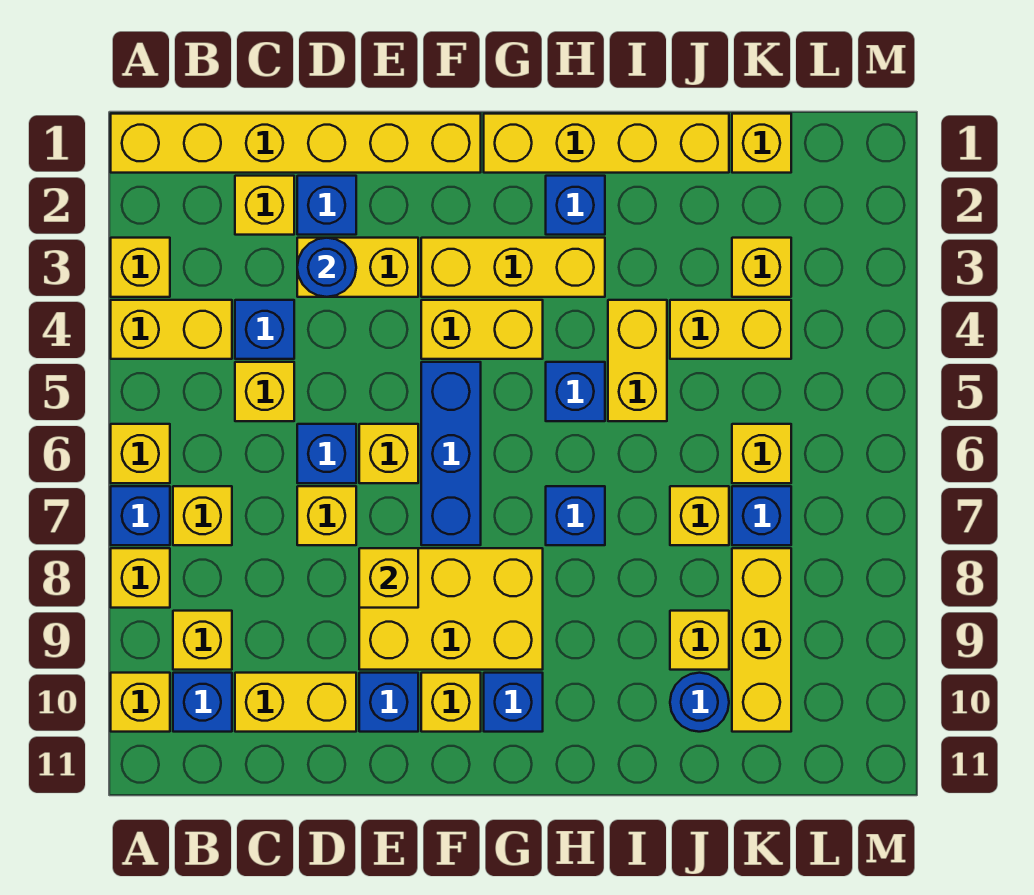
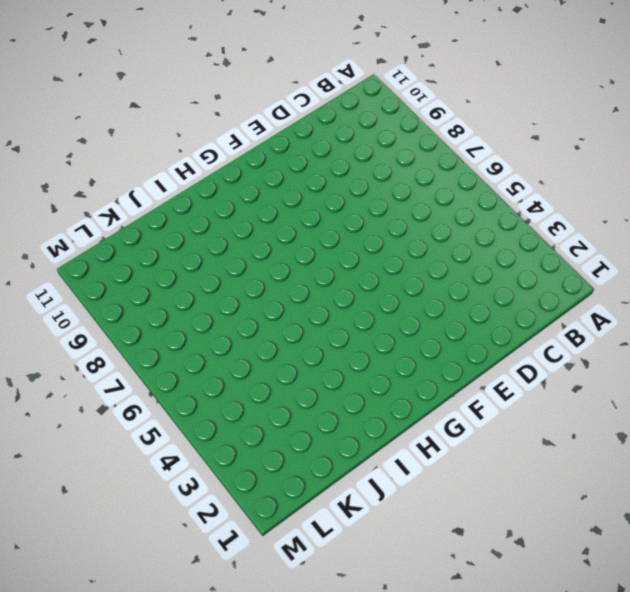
none -> yellow brick A1:F1 level 1
none -> yellow brick A3 level 1
none -> yellow brick A4:B4 level 1
none -> yellow brick A6 level 1

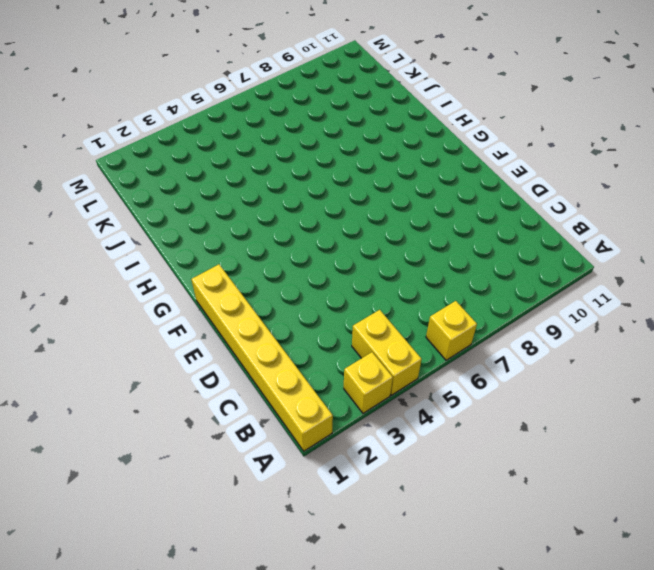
none -> blue brick A7 level 1
none -> yellow brick A8 level 1
none -> yellow brick A10 level 1
none -> yellow brick B7 level 1

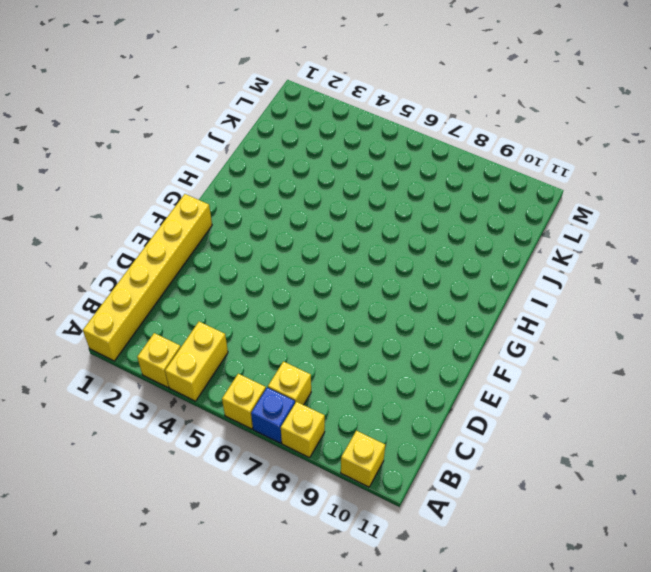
none -> yellow brick B9 level 1
none -> blue brick B10 level 1
none -> yellow brick C2 level 1
none -> blue brick C4 level 1

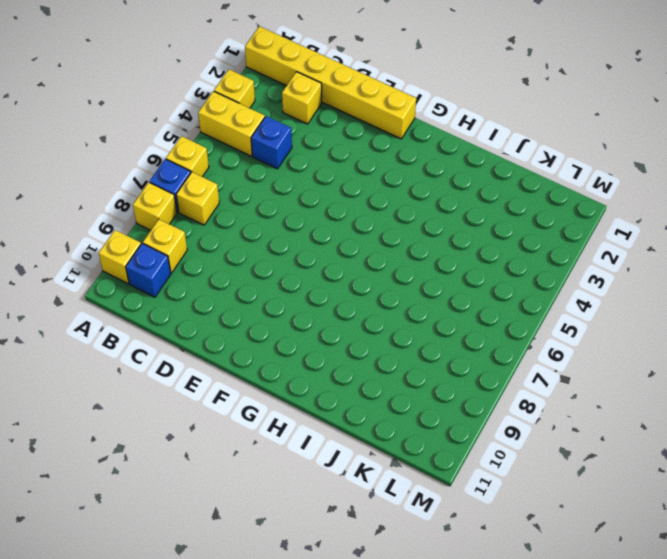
none -> yellow brick C5 level 1
none -> yellow brick C10:D10 level 1
none -> blue brick D2 level 1
none -> yellow brick D3:E3 level 1

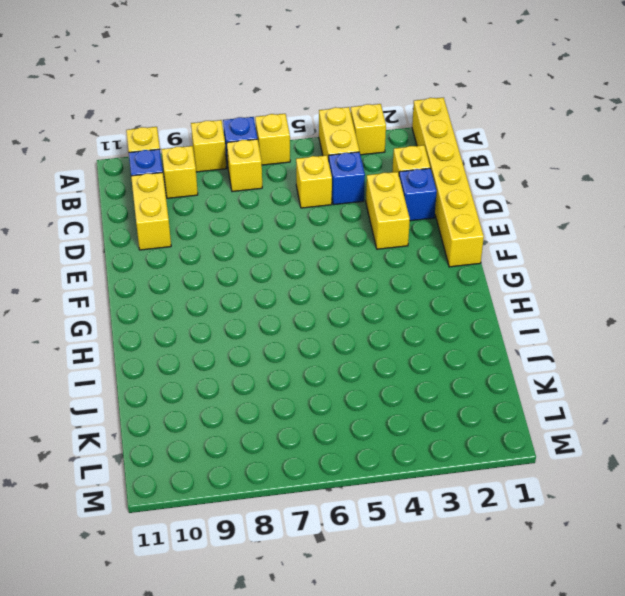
none -> blue brick D6 level 1
none -> yellow brick D7 level 1
none -> yellow brick E6 level 1
none -> yellow brick E8:G9 level 1

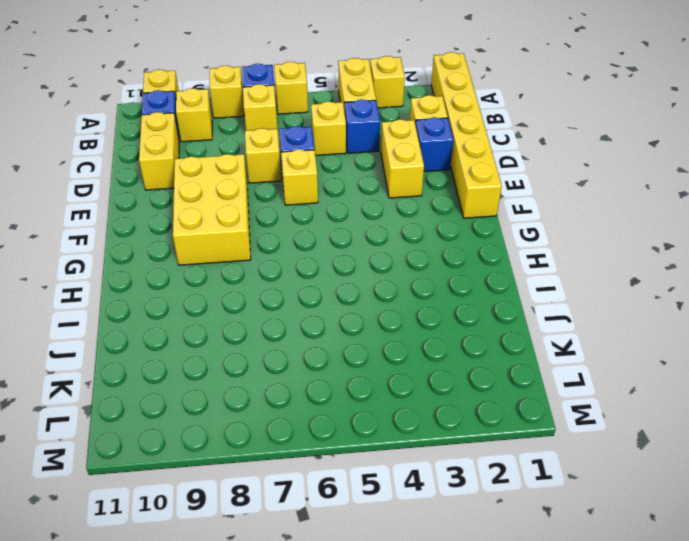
none -> blue brick E10 level 1
none -> yellow brick F3:H3 level 1
none -> yellow brick F4:G4 level 1
none -> blue brick F5:F7 level 1

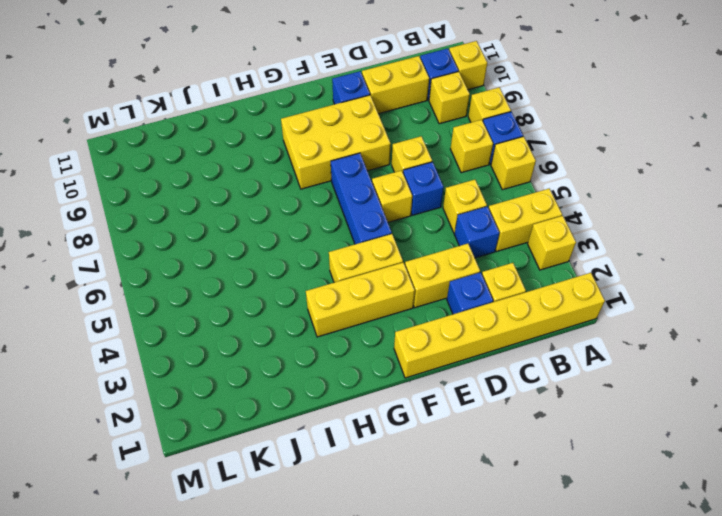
none -> yellow brick F10 level 1
none -> yellow brick G1:J1 level 1
none -> blue brick G10 level 1
none -> blue brick H2 level 1

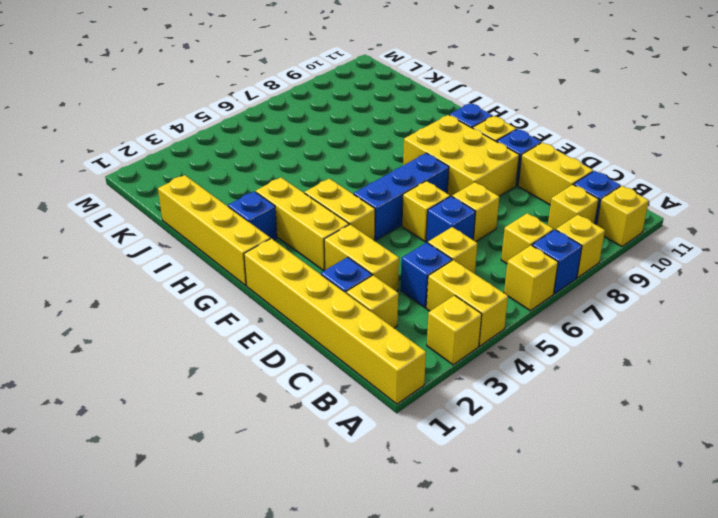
none -> blue brick H5 level 1
none -> blue brick H7 level 1
none -> yellow brick I4:I5 level 1
none -> yellow brick J4:K4 level 1

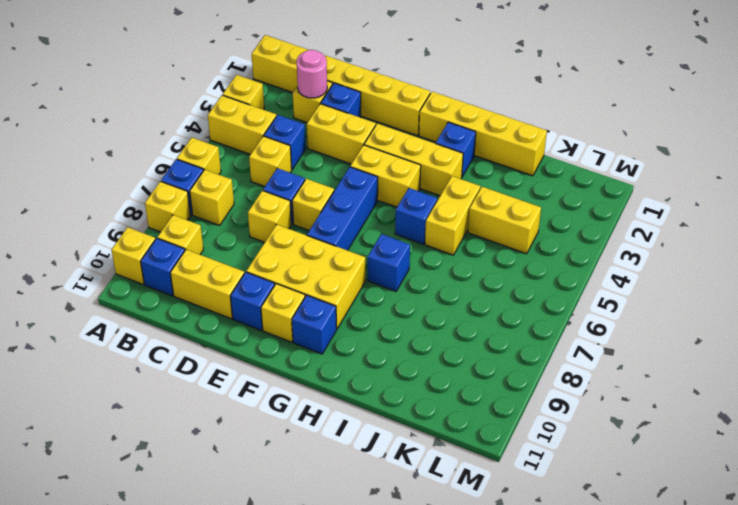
pink round brick C2 level 2 -> none
none -> yellow brick J7 level 1
none -> yellow brick J9 level 1
none -> blue round brick J10 level 1
none -> yellow brick K1 level 1

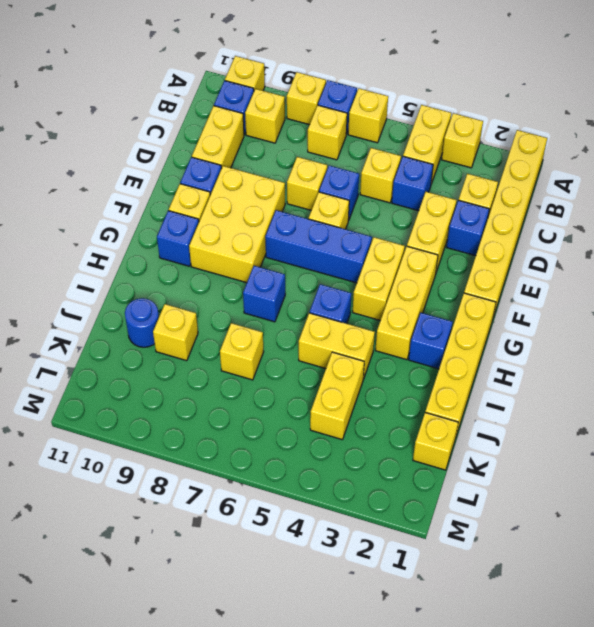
none -> yellow brick K3 level 1
none -> yellow brick K6 level 1
none -> blue brick K7 level 1
none -> yellow brick K8:K10 level 1

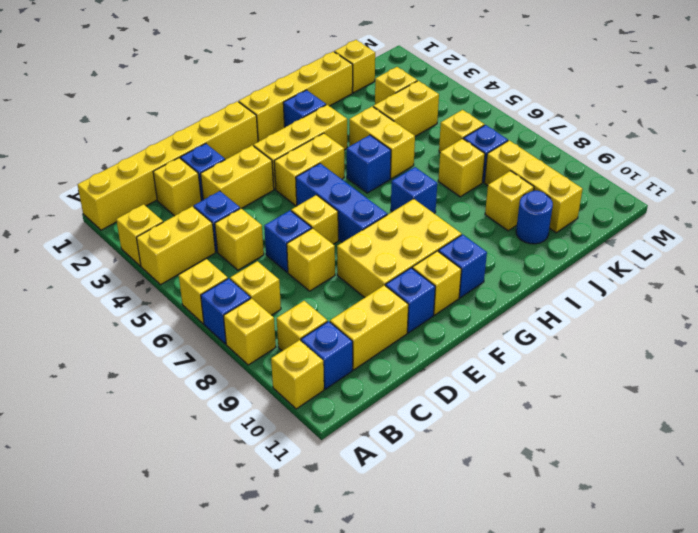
none -> blue round brick D3 level 2
none -> yellow brick E8 level 2

